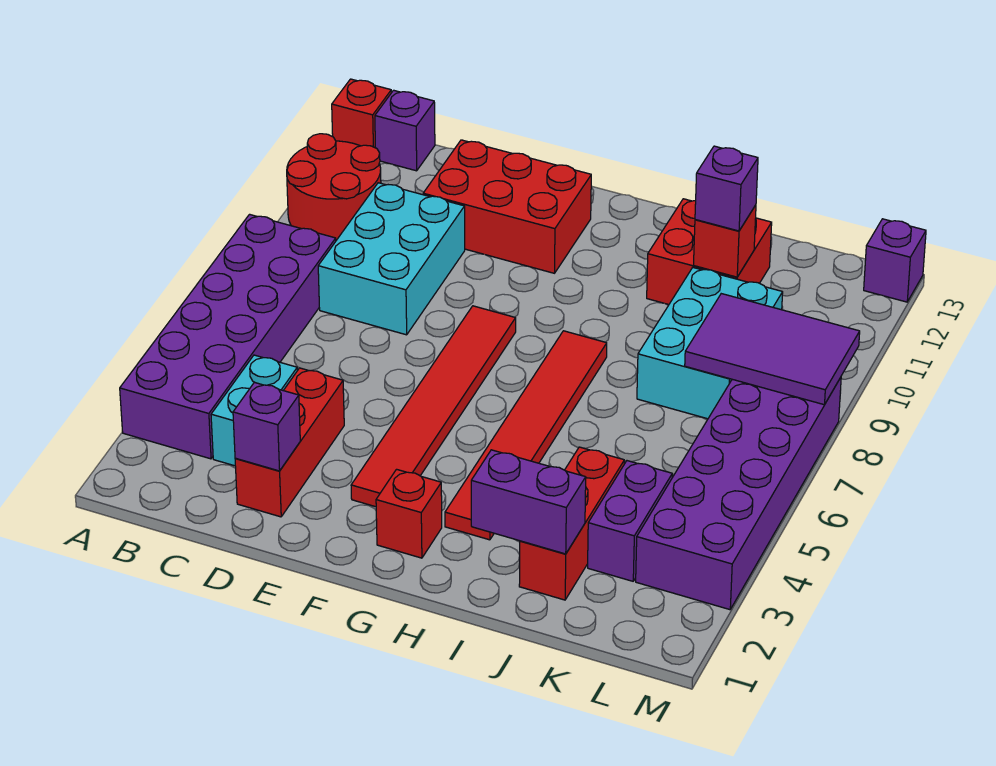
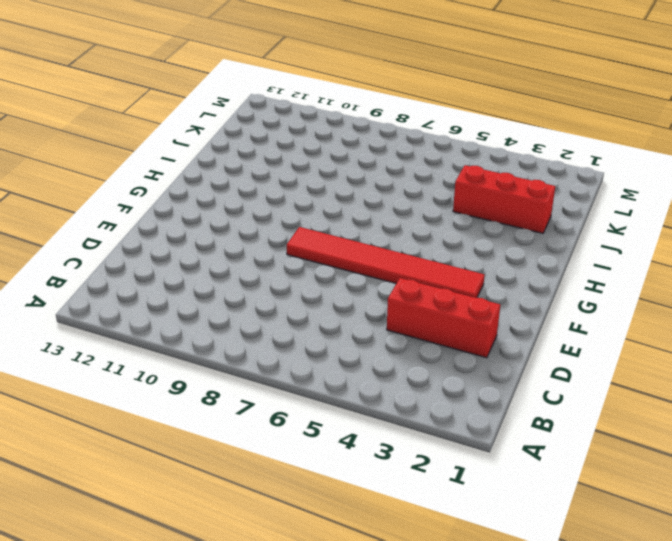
none -> purple brick A3:B8 level 1
none -> red round brick A10:B11 level 1
none -> red brick A13 level 1

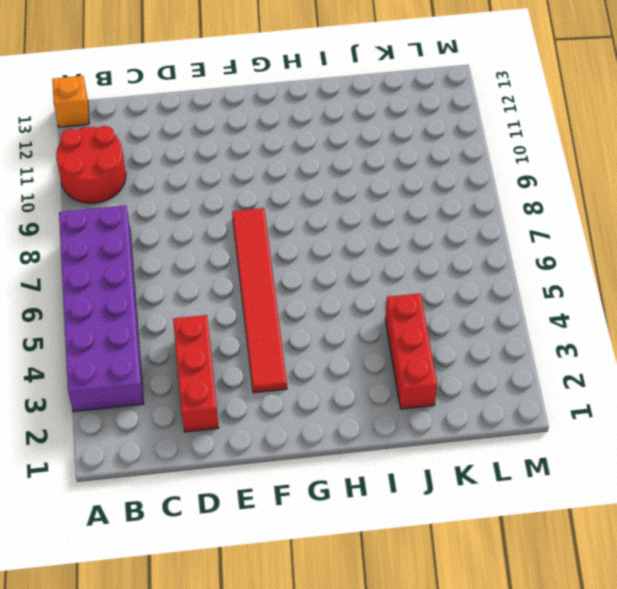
orange brick A13 level 1 -> red brick A13 level 1
none -> purple brick B13 level 1
none -> cyan brick C3:C4 level 1
none -> cyan brick C8:D10 level 1

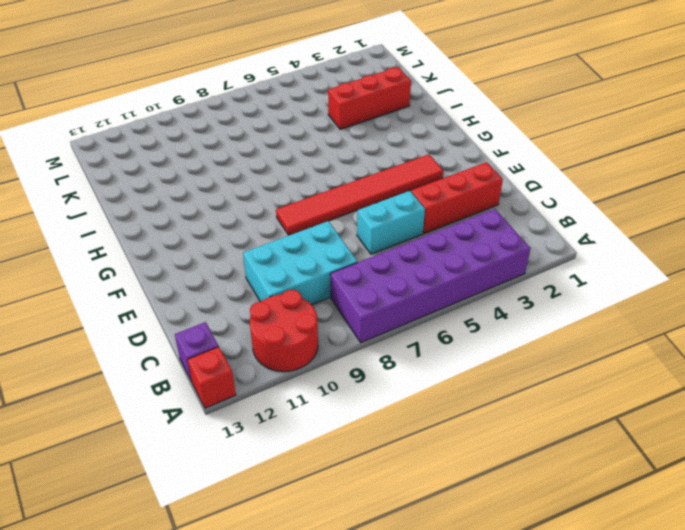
cyan brick D5:D6 level 1 -> cyan brick C3:C4 level 1
none -> red brick D11:F12 level 1
none -> red brick G2 level 1
none -> red tile H3:H8 level 1

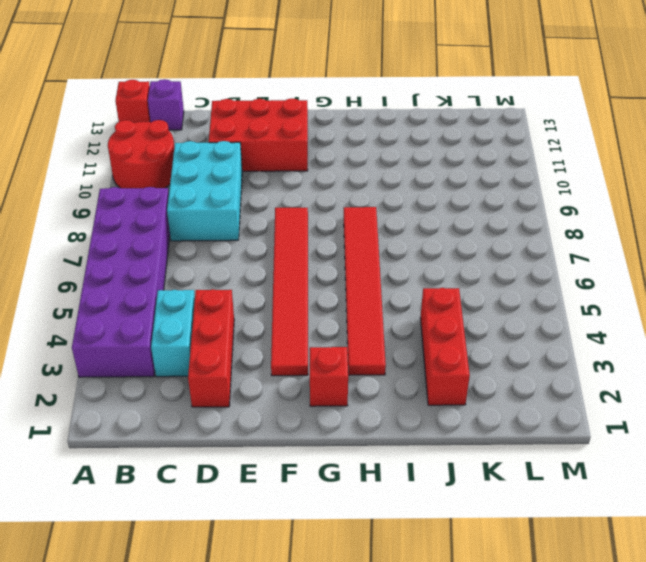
none -> red brick I11:J12 level 1
none -> cyan brick J8:K10 level 1
none -> purple brick K3:K4 level 1

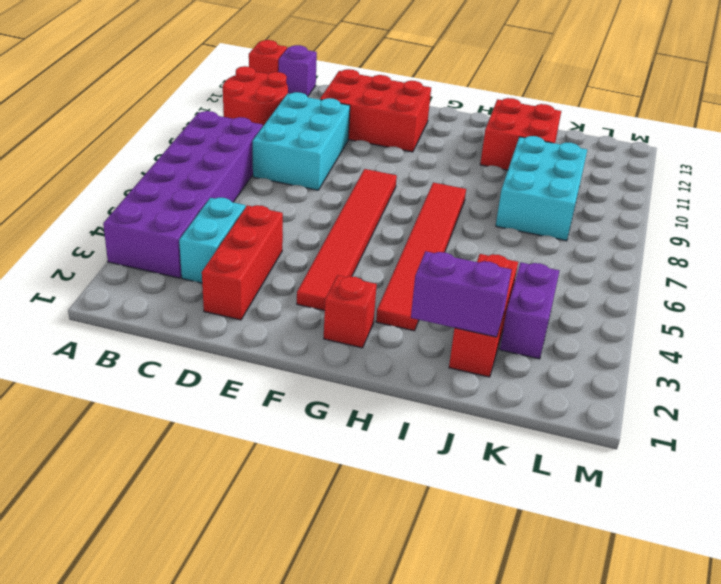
none -> purple brick L3:M8 level 1
none -> purple brick M13 level 1
none -> purple brick D2 level 2

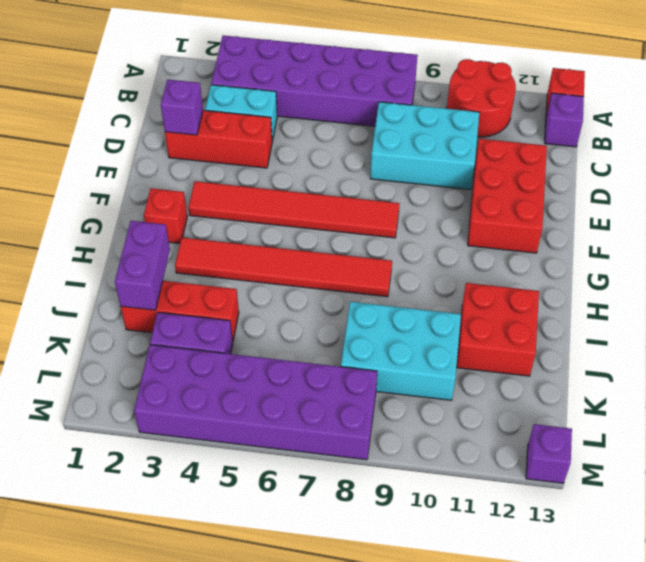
none -> red brick J11 level 2
none -> purple tile K8:M9 level 2
none -> purple brick J11 level 3

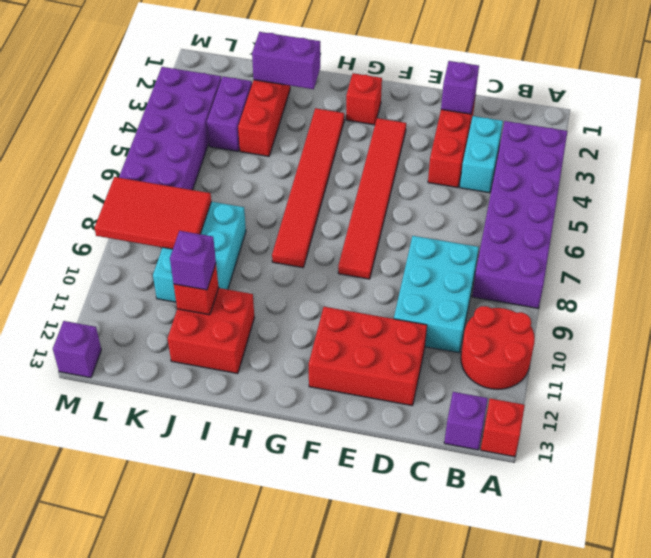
red tile K8:M9 level 2 -> purple tile K8:M9 level 2

